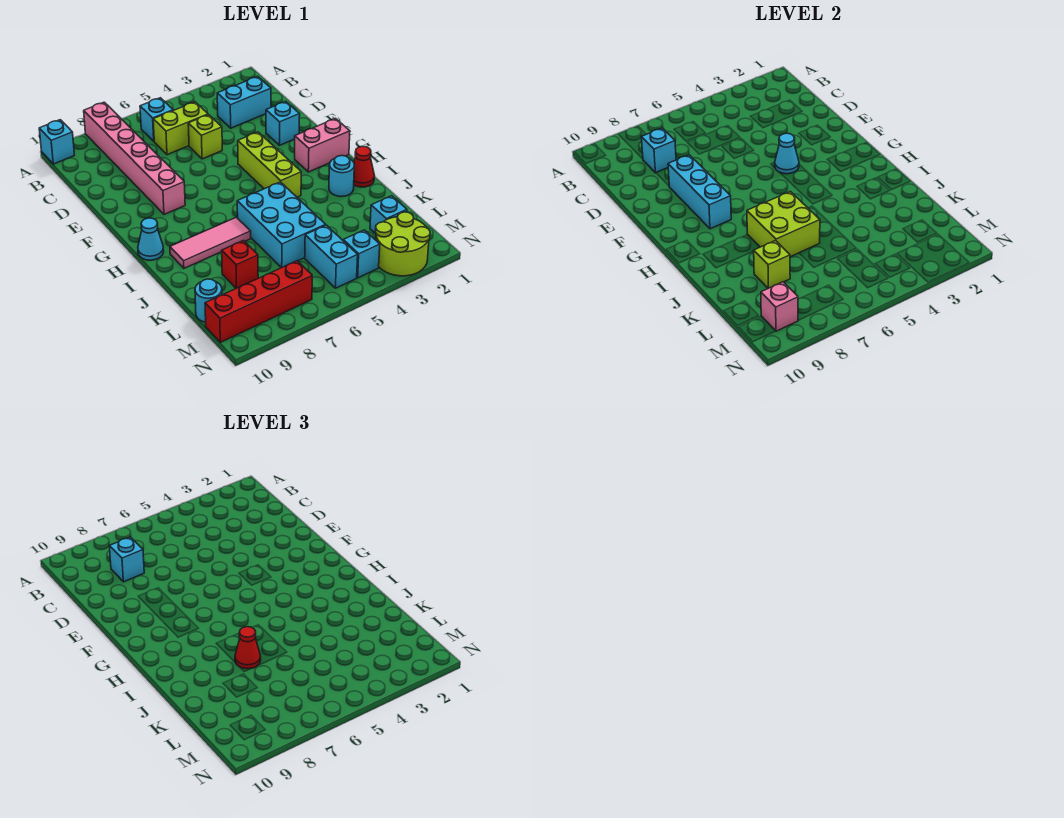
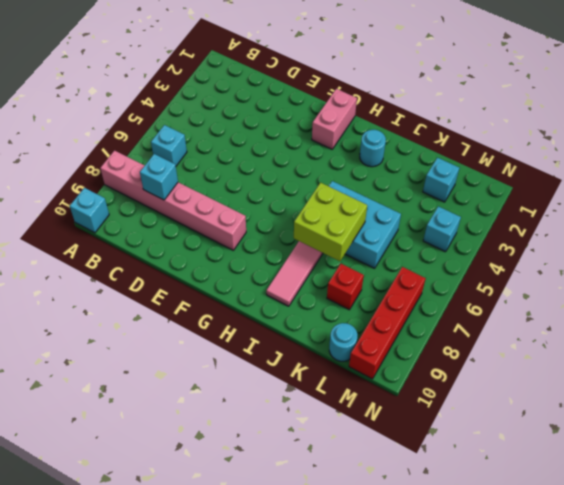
none -> cyan brick C2:C3 level 1
none -> lime brick C5:C6 level 1
none -> lime brick D5 level 1

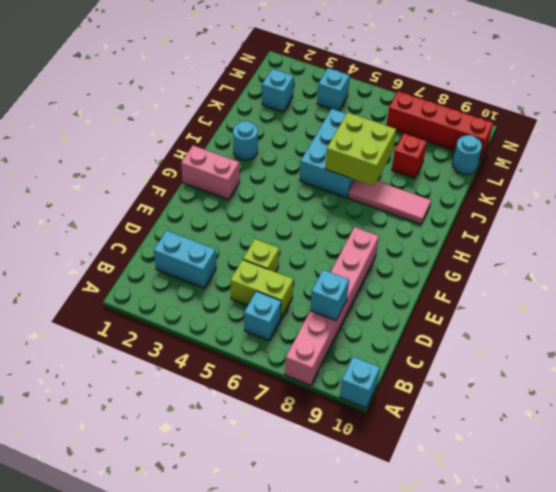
none -> cyan brick E2 level 1
none -> lime brick F4:H4 level 1
none -> cyan cone H10 level 1

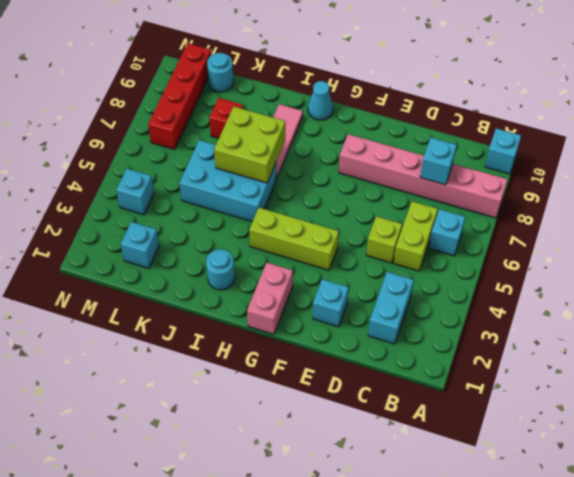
none -> red cone I1 level 1
none -> cyan brick L5:M5 level 1
none -> lime round brick M2:N3 level 1

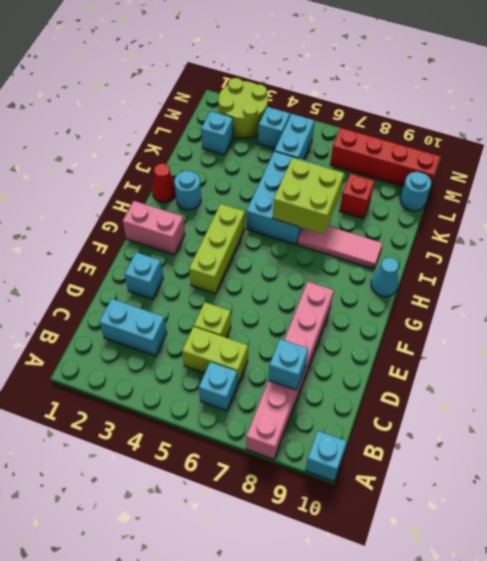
none -> cyan brick E8:G8 level 2
none -> cyan cone F4 level 2
none -> lime brick K8 level 2

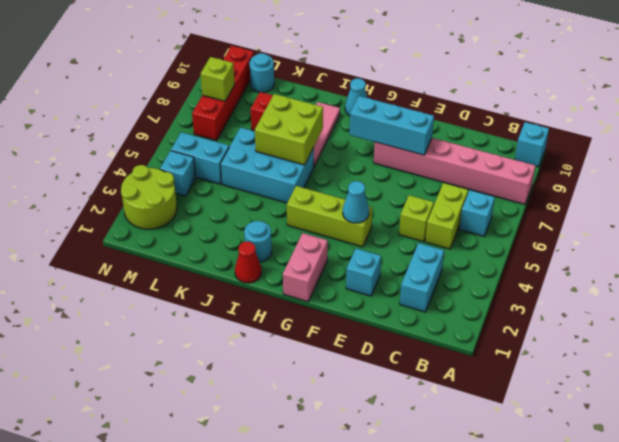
lime brick M8 level 2 -> lime brick K8 level 2
none -> cyan brick L2 level 1
none -> cyan brick C8 level 2
none -> pink brick M9 level 2

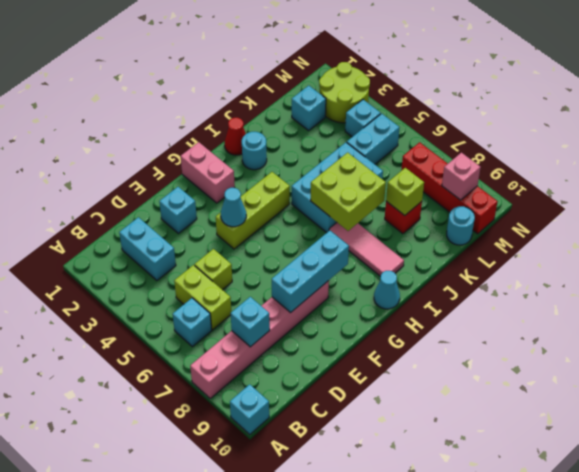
none -> cyan brick C8 level 3
none -> red cone J7 level 3

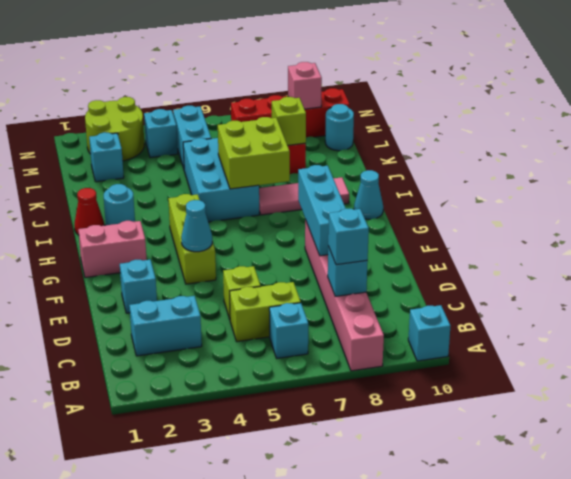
none -> red cone J7 level 3

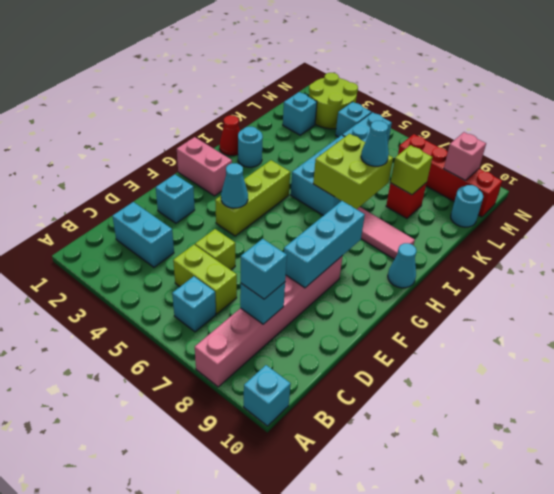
cyan cone J7 level 3 -> red cone J7 level 3

